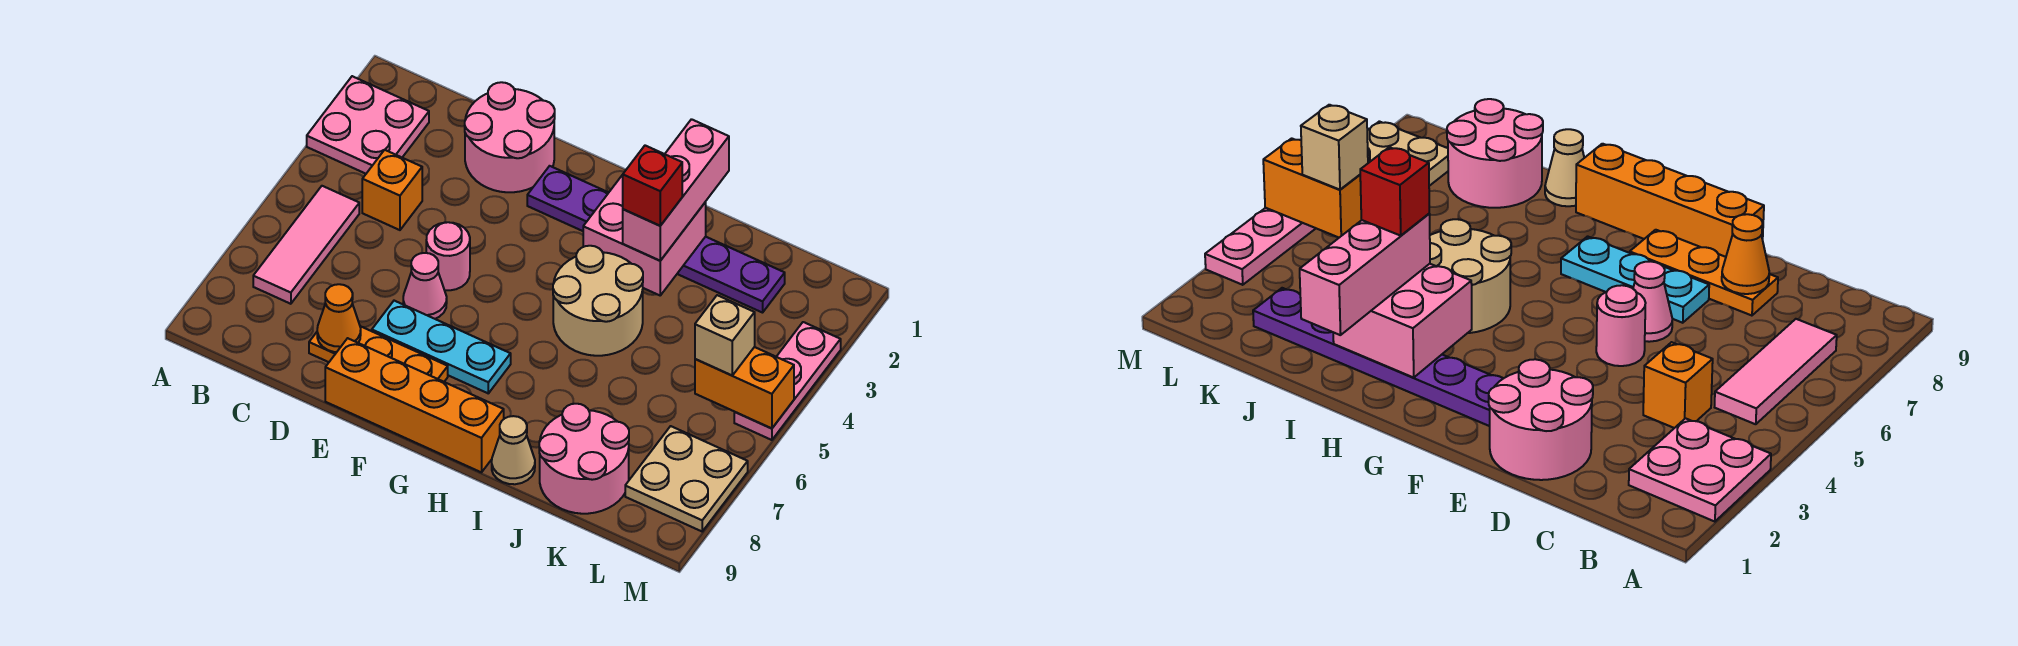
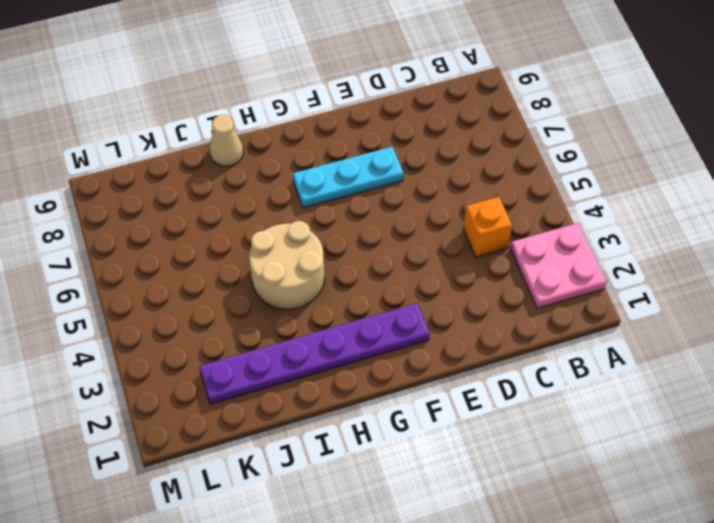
none -> pink tile B5:B7 level 1
none -> pink round brick D1:E2 level 1
none -> orange plate D8:F8 level 1

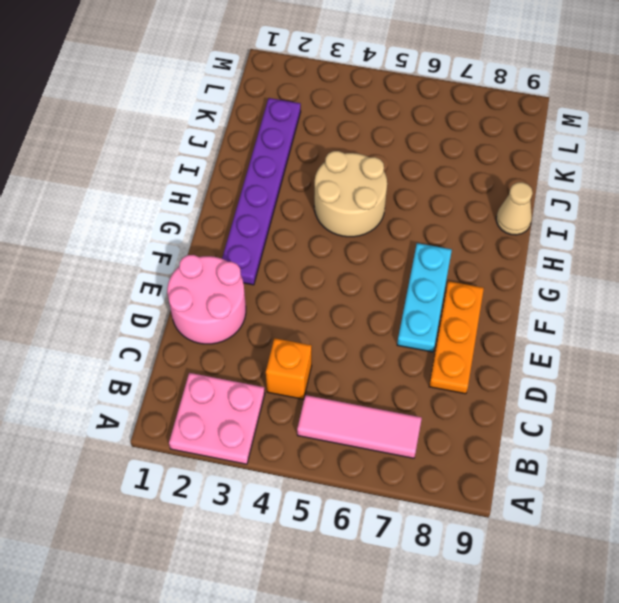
none -> pink round brick E5 level 1
none -> pink cone E6 level 1
none -> orange brick E9:H9 level 1

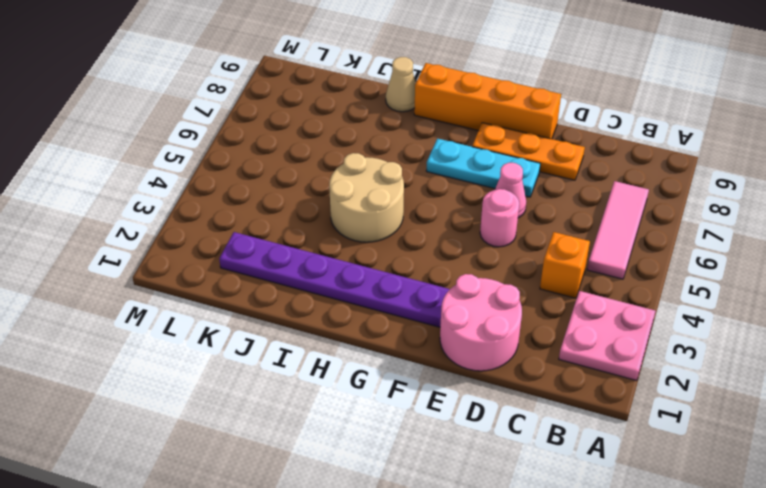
none -> pink round brick J8:K9 level 1
none -> tan plate L7:M8 level 1
none -> pink plate M3:M5 level 1

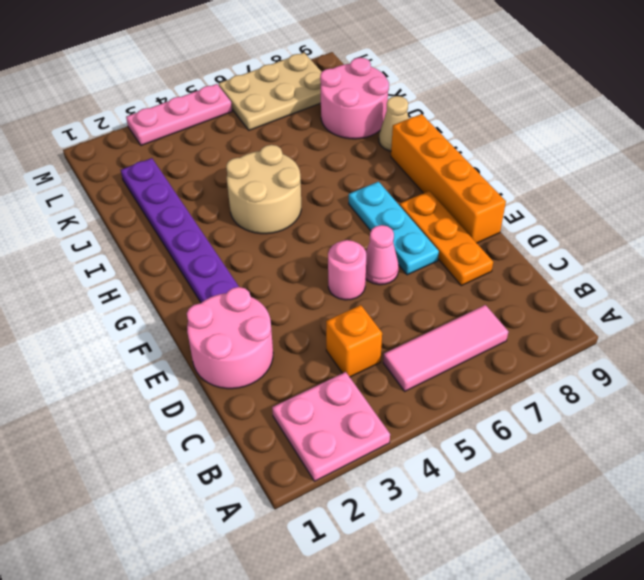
tan plate L6:M8 level 1 -> tan plate L7:M8 level 1
none -> orange cone D8 level 2
none -> pink brick H2:I3 level 2
none -> orange brick L5:M5 level 2

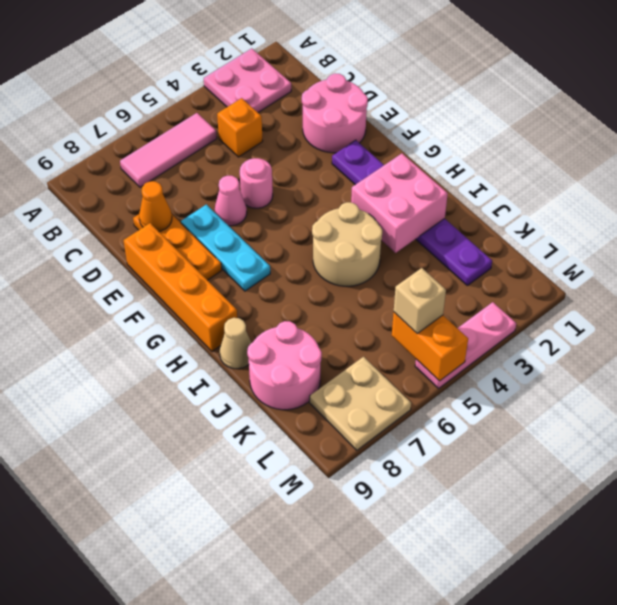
none -> pink brick I1:I3 level 3
none -> red brick I3 level 4

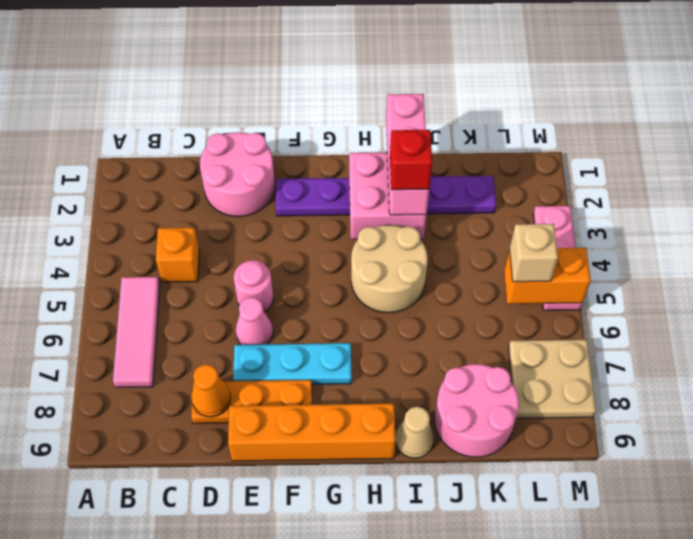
none -> pink plate A2:B3 level 1

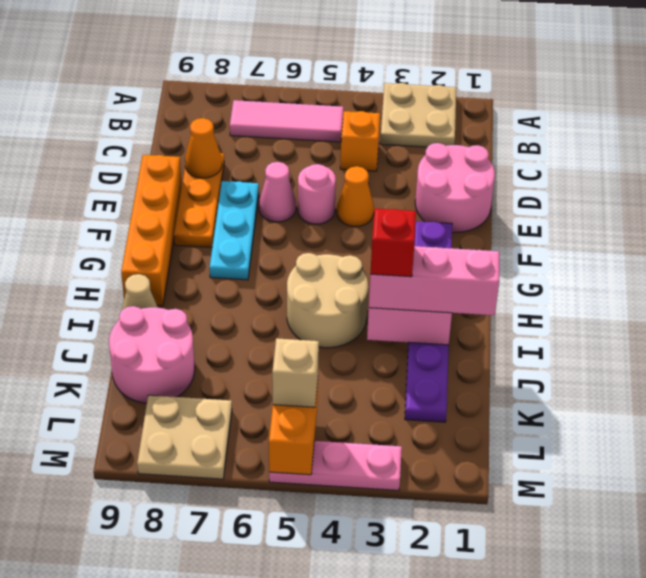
tan plate A2:B3 level 1 -> pink plate A2:B3 level 1
orange cone E4 level 1 -> none

